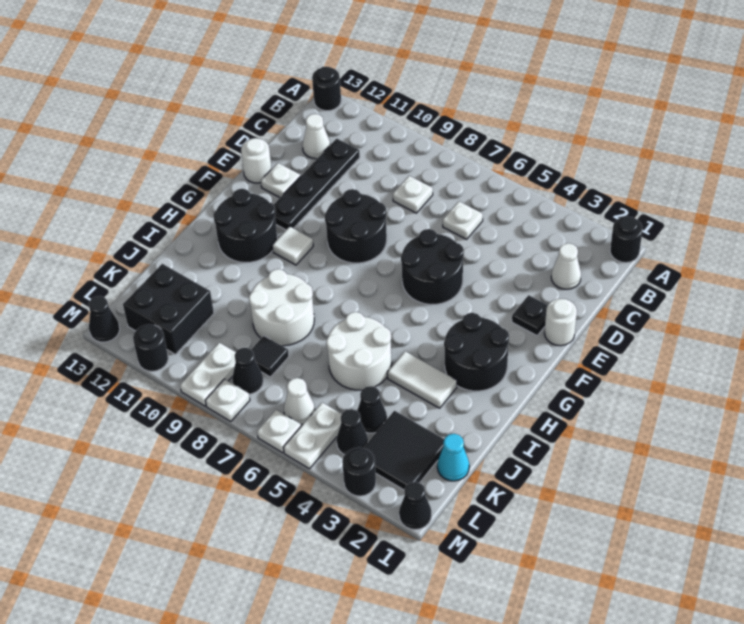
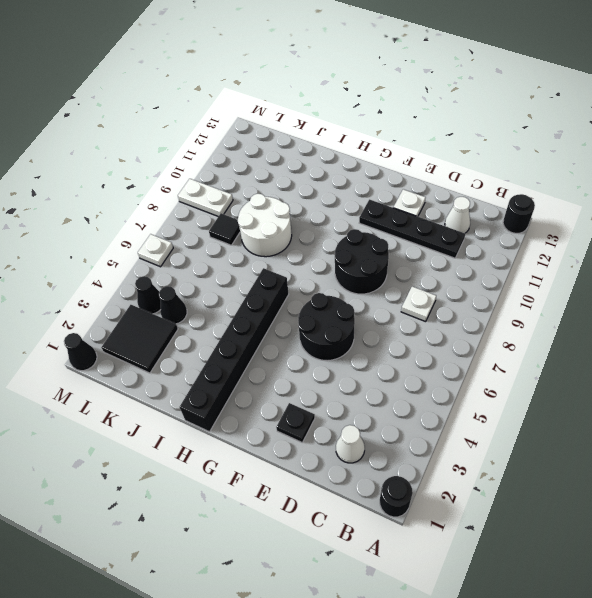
black brick H1:H6 level 1 -> black round brick G2:H3 level 1
none -> white plate C6 level 1
none -> white round brick E1 level 1
none -> white round brick E13 level 1
none -> white tile G10 level 1

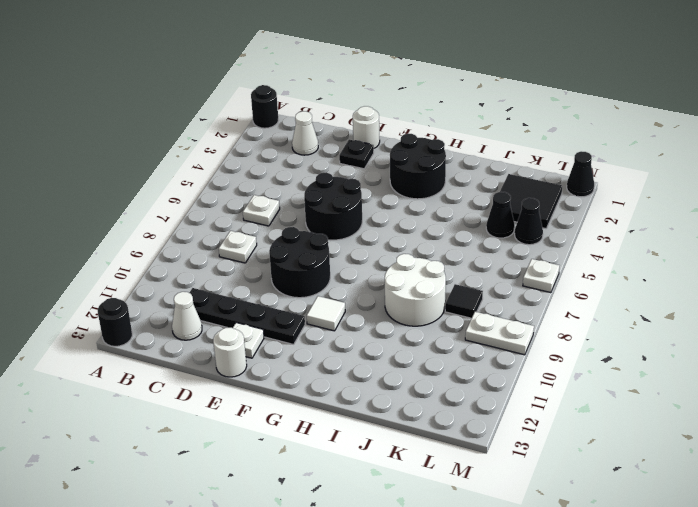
none -> black round brick G11:H12 level 1
none -> white tile I3:I4 level 1
none -> white round brick I5:J6 level 1
none -> cyan cone K1 level 1

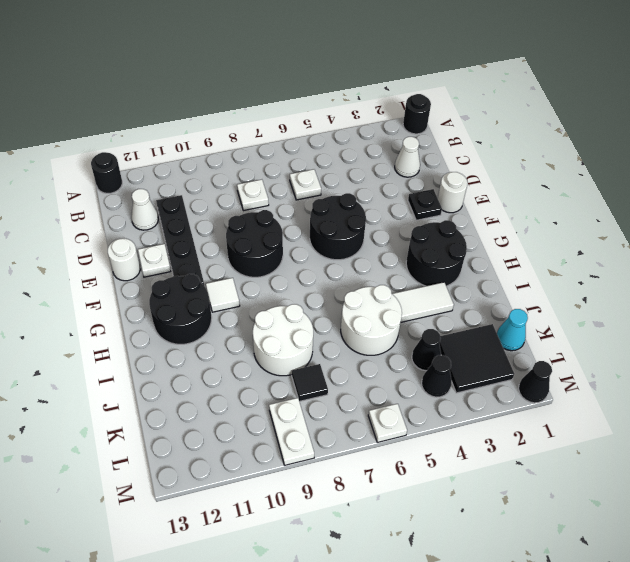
none -> black brick K11:L12 level 1
none -> white plate L5:M5 level 1
none -> white cone L6 level 1
none -> black cone L8 level 1

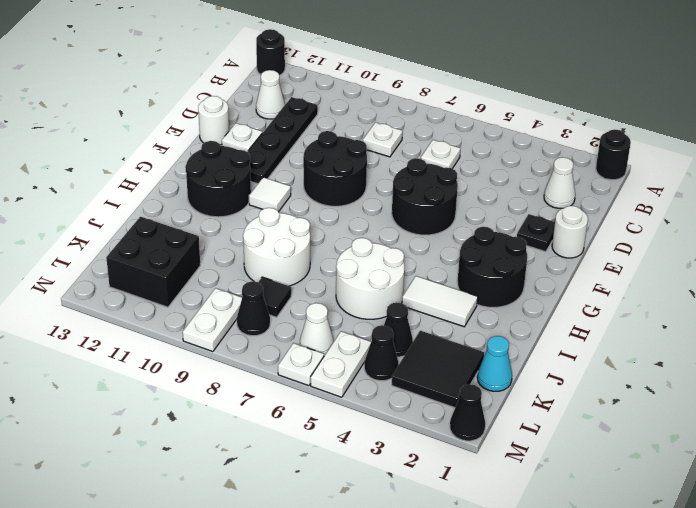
none -> black round brick M3 level 1
none -> white plate M8 level 1
none -> black round brick M11 level 1
none -> black cone M13 level 1

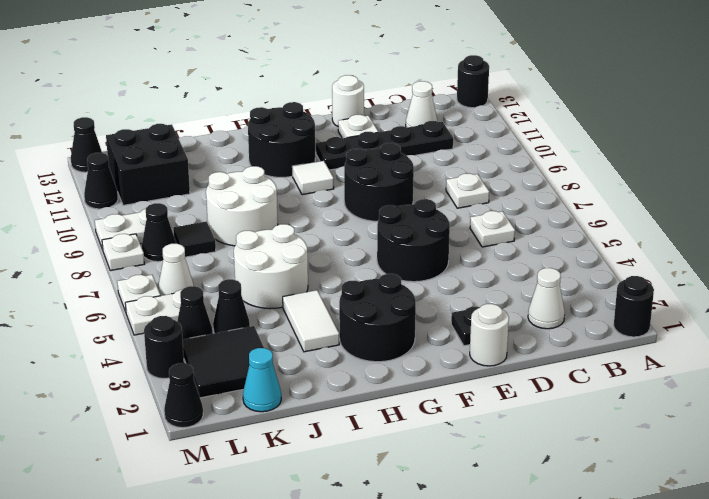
black cone M11 level 1 -> black round brick M11 level 1

